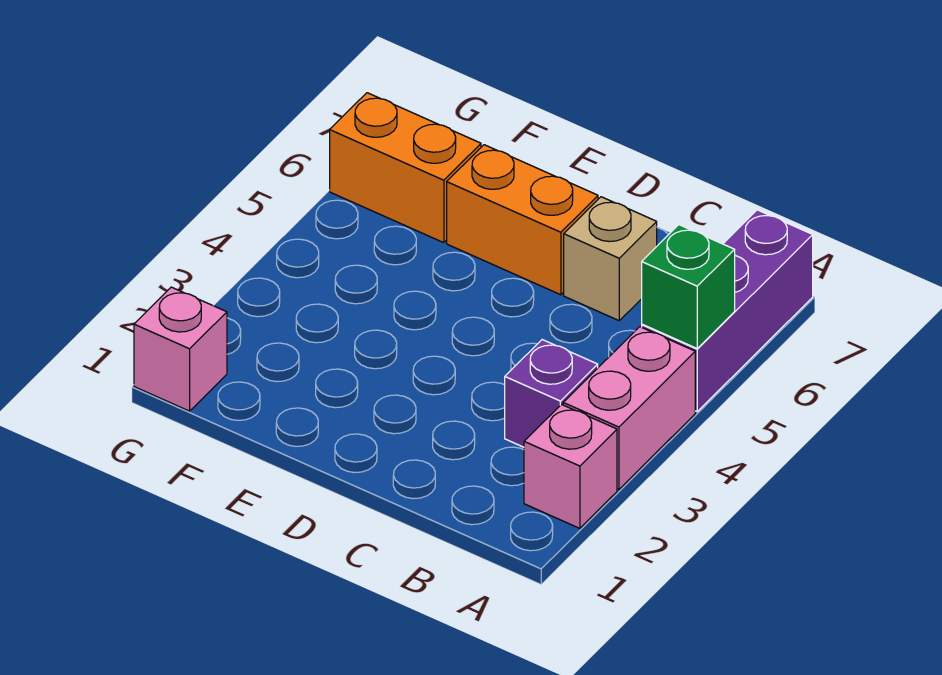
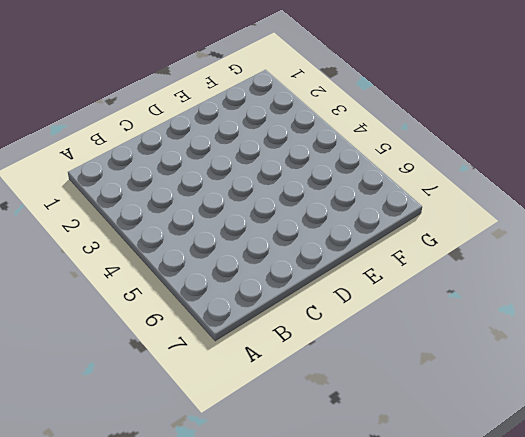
none -> pink brick A2 level 1
none -> pink brick A3:A4 level 1

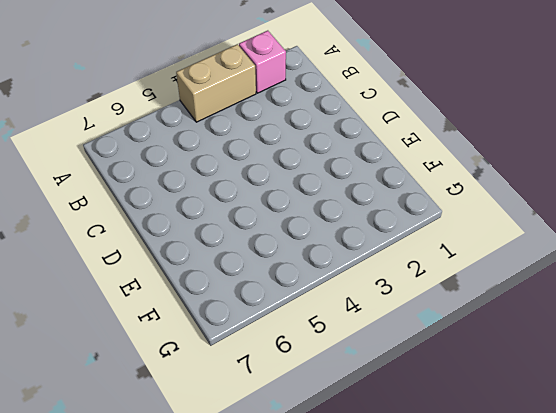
tan brick A3:A4 level 1 -> pink brick A3:A4 level 1
none -> purple brick A5:A7 level 1
none -> purple brick B3 level 1

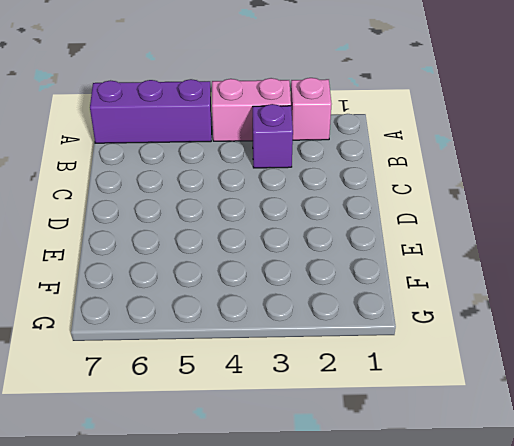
none -> tan brick C6 level 1
none -> orange brick D6:E6 level 1

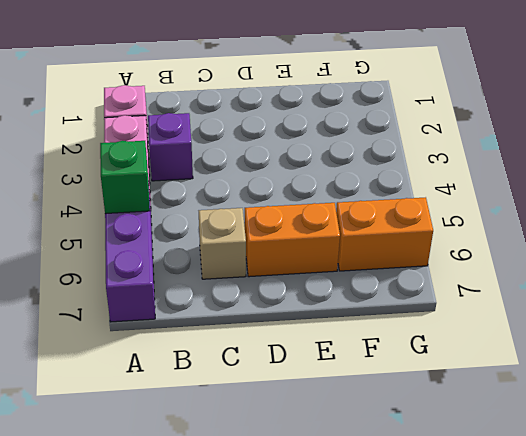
none -> pink brick G1 level 1

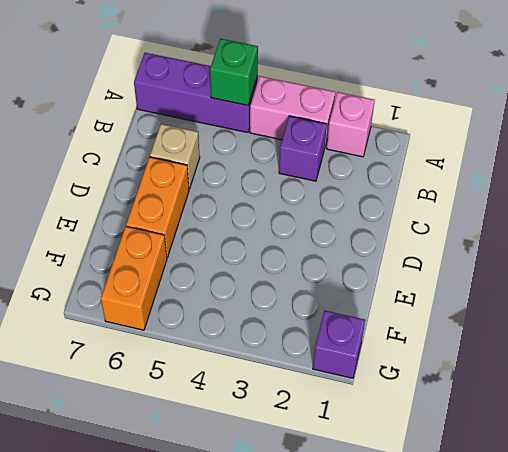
purple brick G1 level 1 -> pink brick G1 level 1

